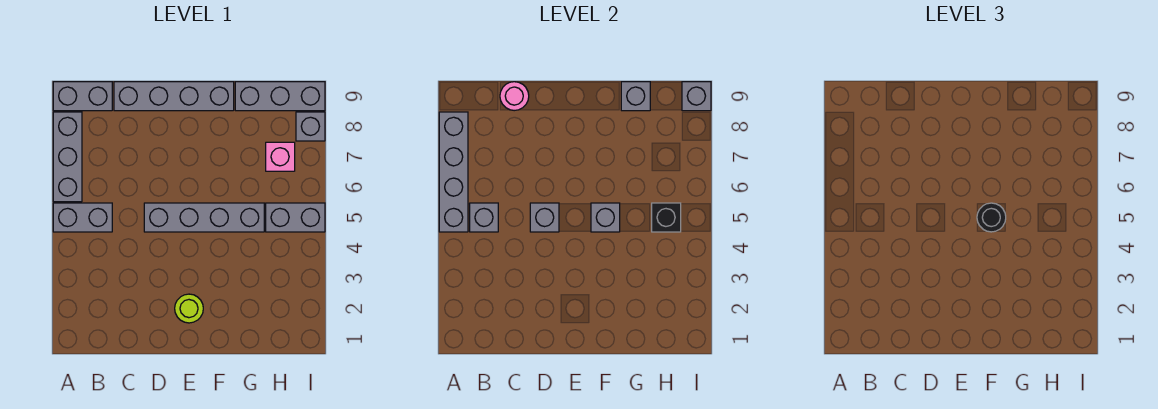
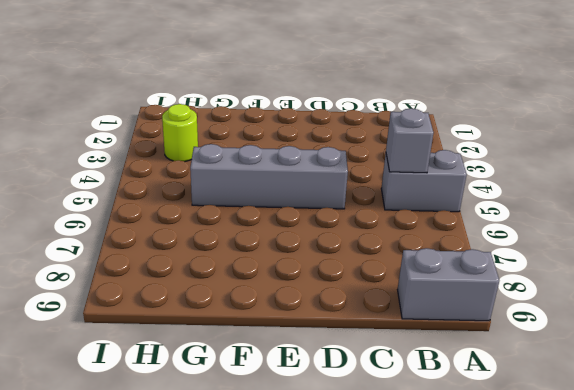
lime round brick H3 level 1 -> lime round brick E2 level 1
none -> grey brick A6:A8 level 1
none -> grey brick C9:F9 level 1
none -> grey brick G9:I9 level 1

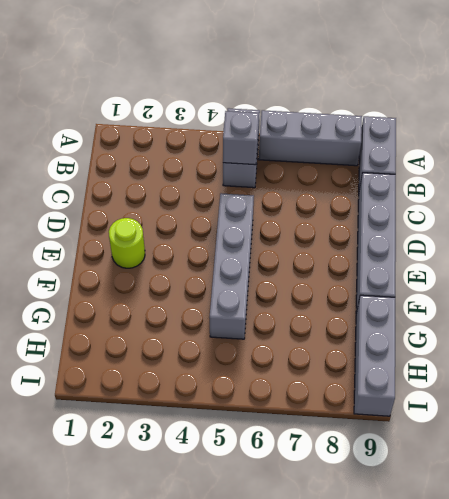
none -> grey brick H5:I5 level 1
none -> pink brick H7 level 1
none -> grey brick I8 level 1

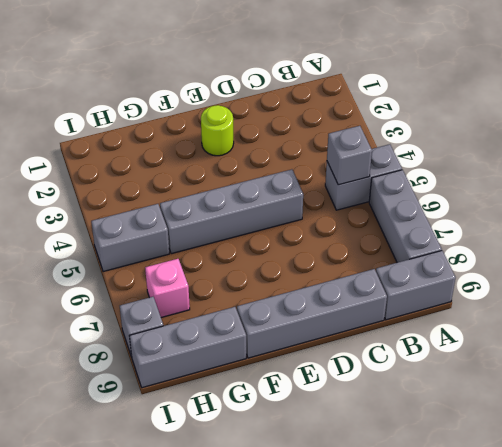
none -> grey brick A5:A8 level 2
none -> pink round brick C9 level 2
none -> grey brick D5 level 2

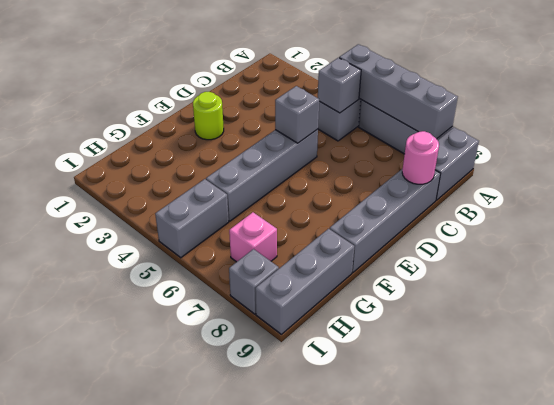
none -> grey brick F5 level 2
none -> grey brick G9 level 2
none -> black brick H5 level 2

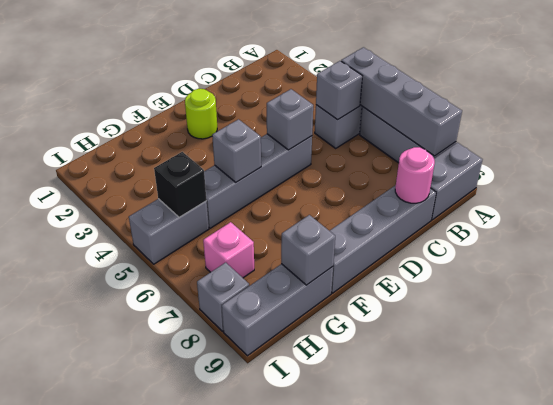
none -> grey brick I9 level 2
none -> black round brick F5 level 3

